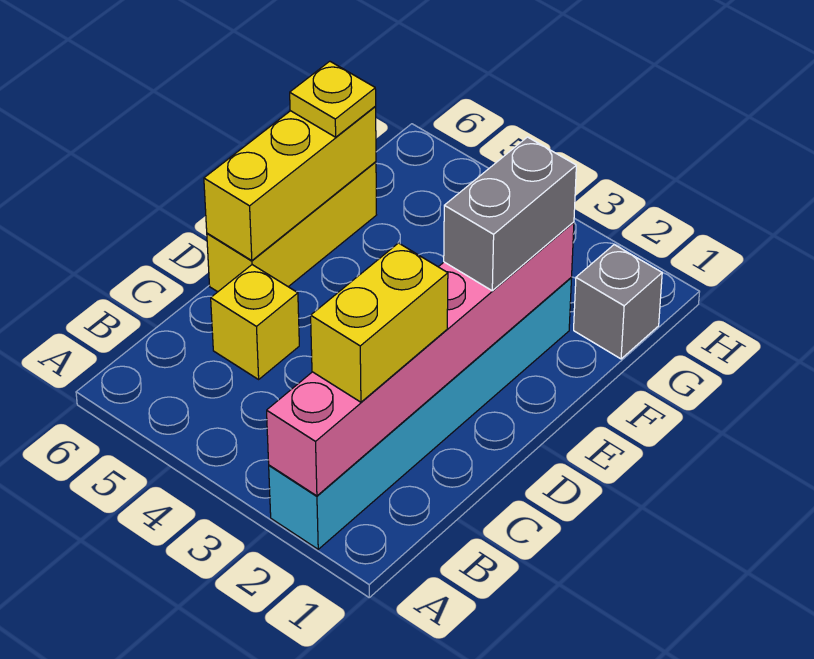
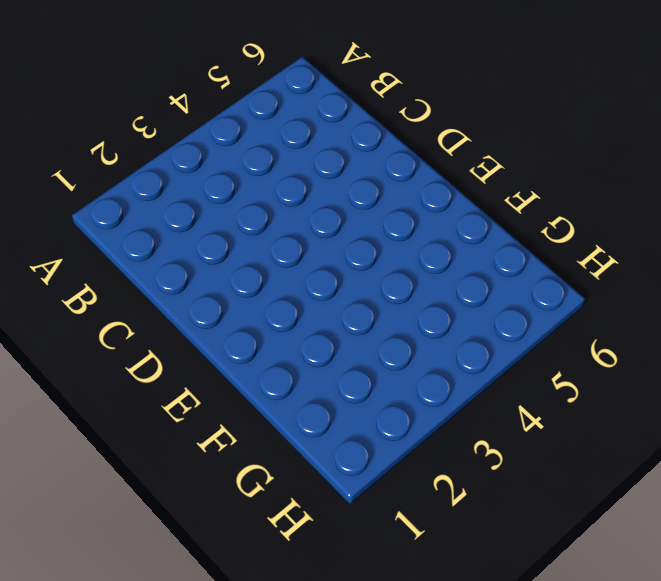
none -> cyan brick A2:F2 level 1
none -> yellow brick C5 level 1

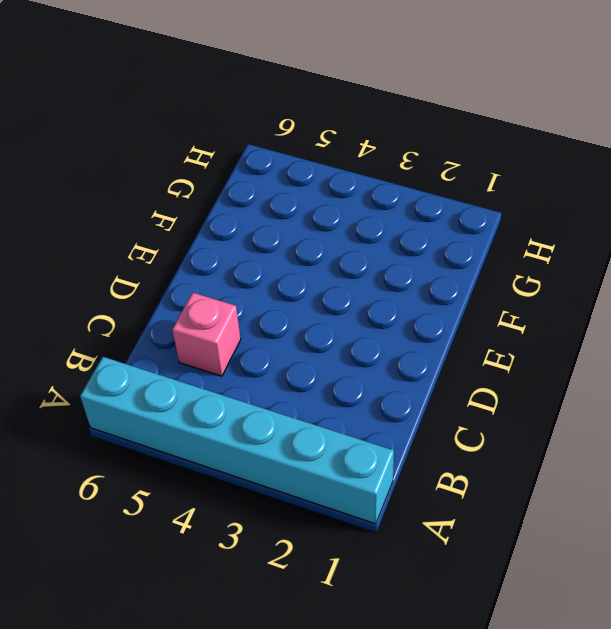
cyan brick A1:A6 level 1 -> cyan brick A2:F2 level 1
pink brick C5 level 1 -> yellow brick C5 level 1
none -> yellow brick D6:F6 level 1
none -> grey brick G1 level 1

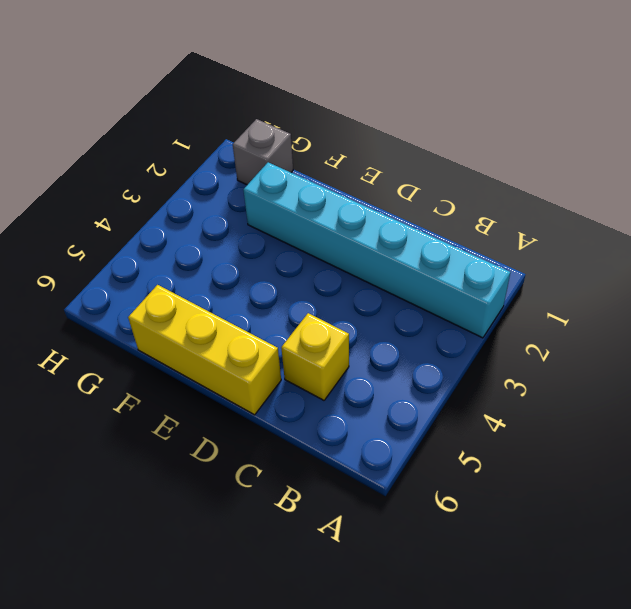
none -> pink brick A2:F2 level 2
none -> yellow brick D6:F6 level 2

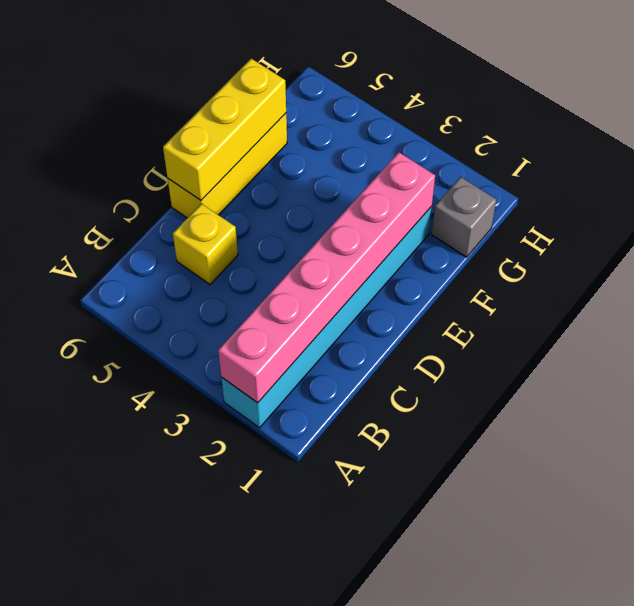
none -> yellow brick B2:C2 level 3
none -> grey brick E2:F2 level 3

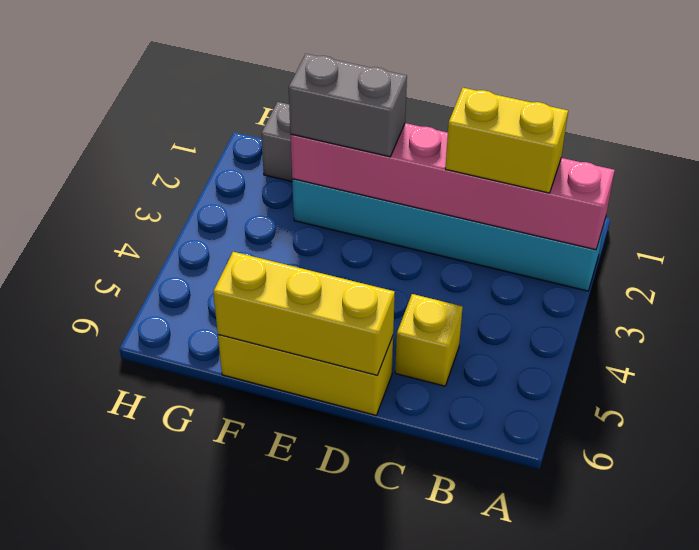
none -> yellow plate F6 level 3

